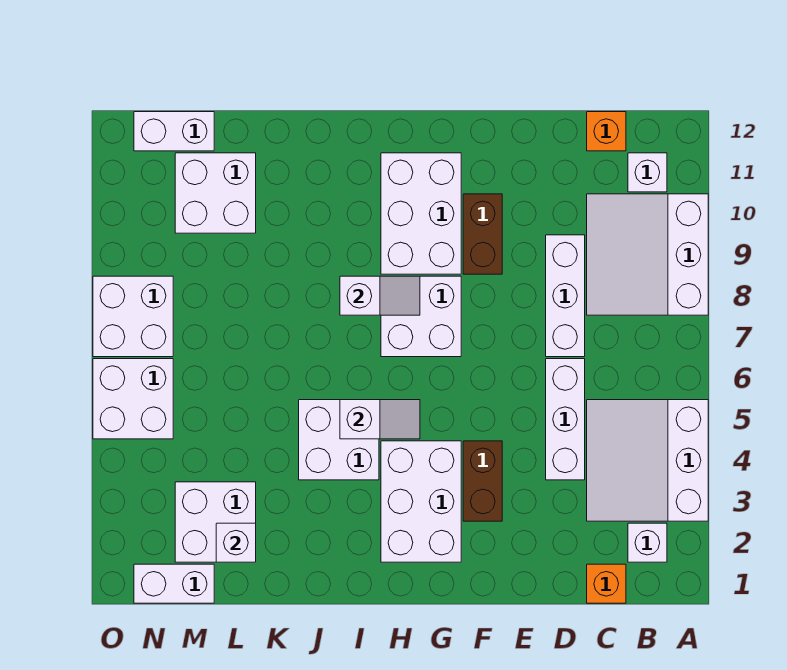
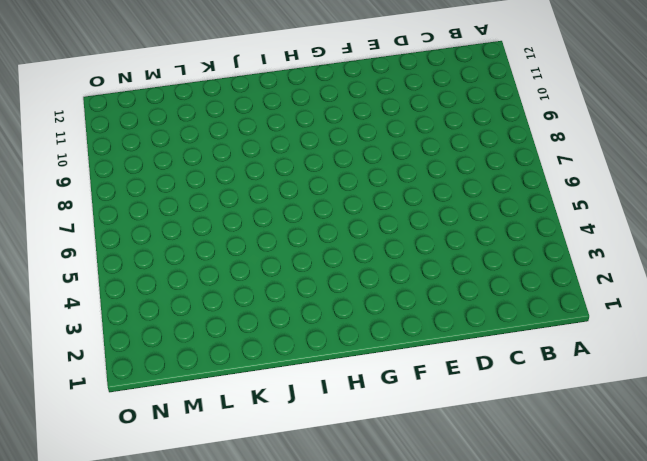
none -> white slope A3:C5 level 1 top A
none -> white slope A8:C10 level 1 top A
none -> white brick B2 level 1

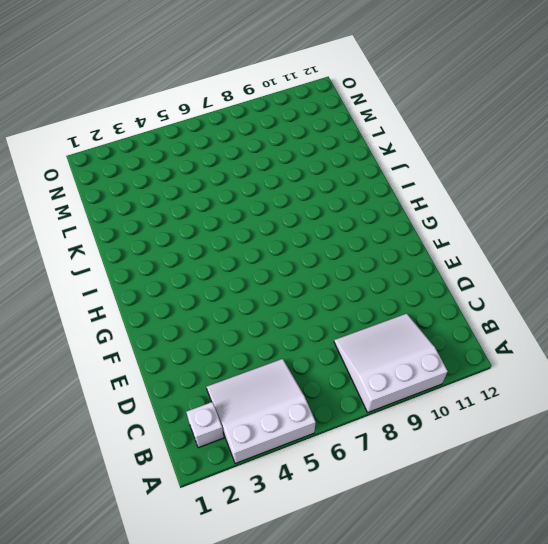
none -> white brick B11 level 1
none -> orange brick C1 level 1
none -> orange brick C12 level 1

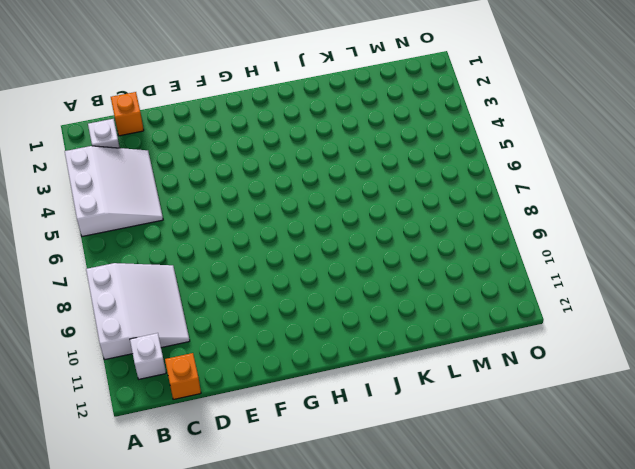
none -> white brick D4:D6 level 1
none -> white brick D7:D9 level 1
none -> brown brick F3:F4 level 1

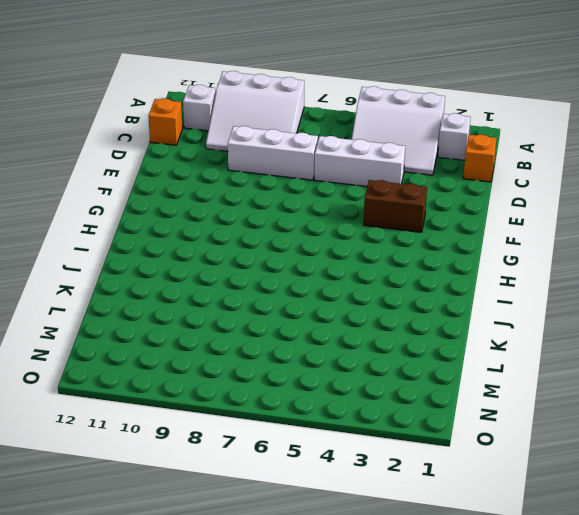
none -> brown brick F9:F10 level 1
none -> white brick G2:H4 level 1
none -> white brick G7:H8 level 1

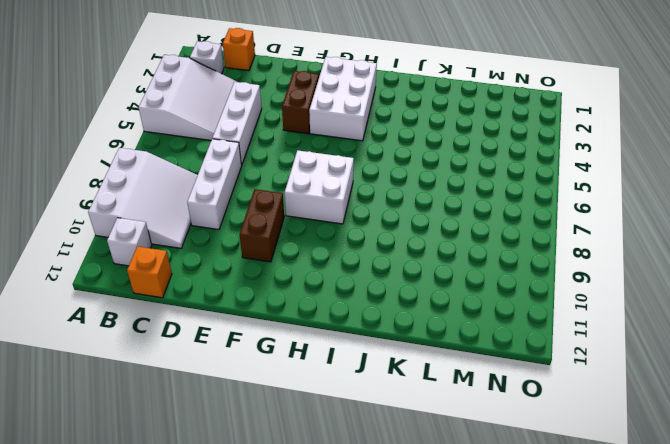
none -> white brick G9:H11 level 1
none -> white brick I4:J5 level 1
none -> white brick L2:M3 level 1

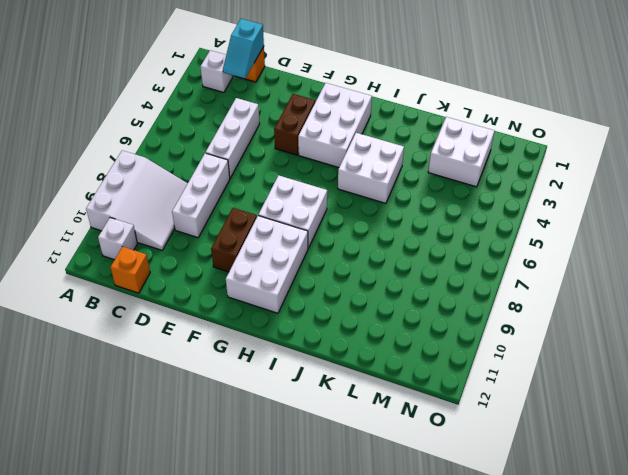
cyan slope C1:C2 level 2 top 1 -> none
none -> white slope A3:C5 level 1 top A
none -> white brick L10:M11 level 1
none -> white brick M1:N1 level 1

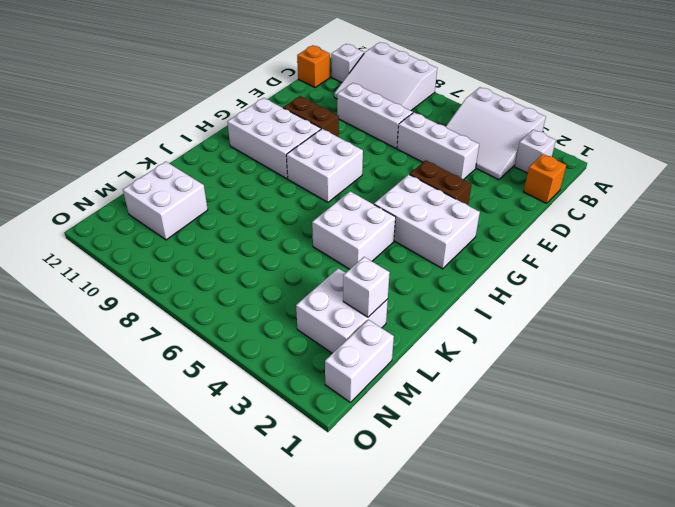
none -> white brick M12:N12 level 1
none -> white brick N5:O6 level 1
none -> white brick N7:O8 level 1

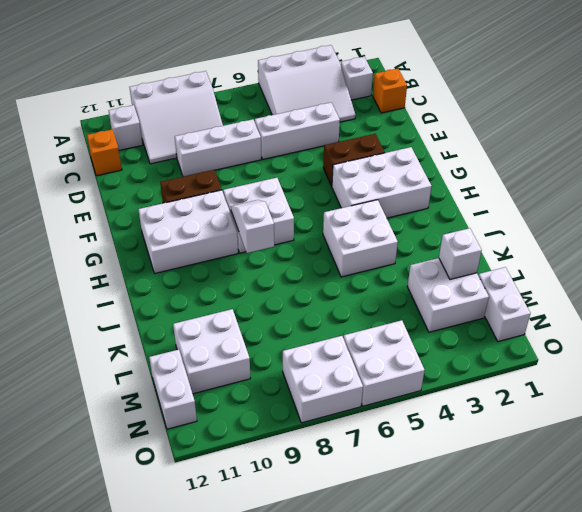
none -> white slope H5:I5 level 2 top I

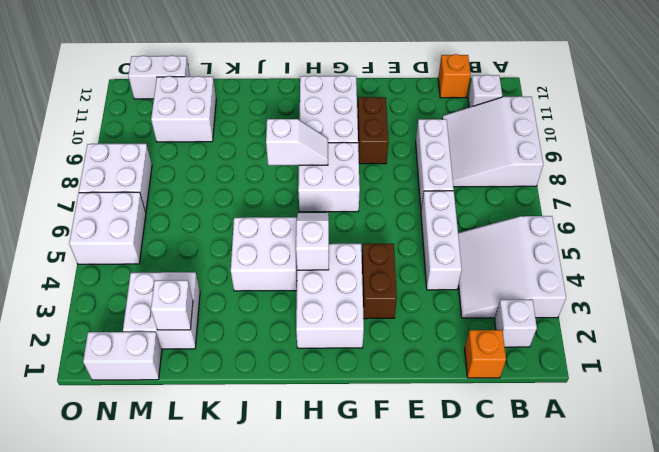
white slope H4:H5 level 2 top 4 -> white slope H5:I5 level 2 top I

